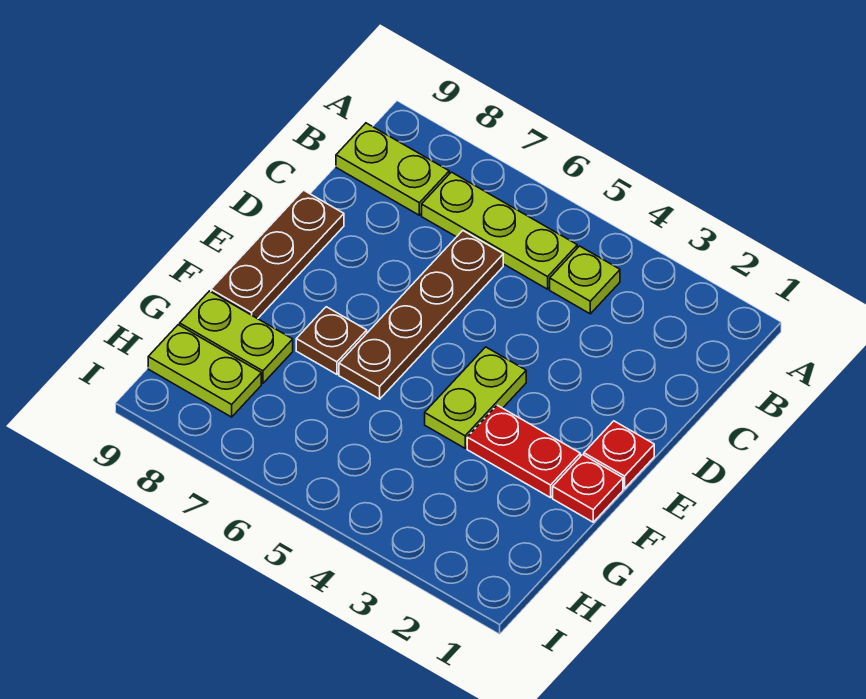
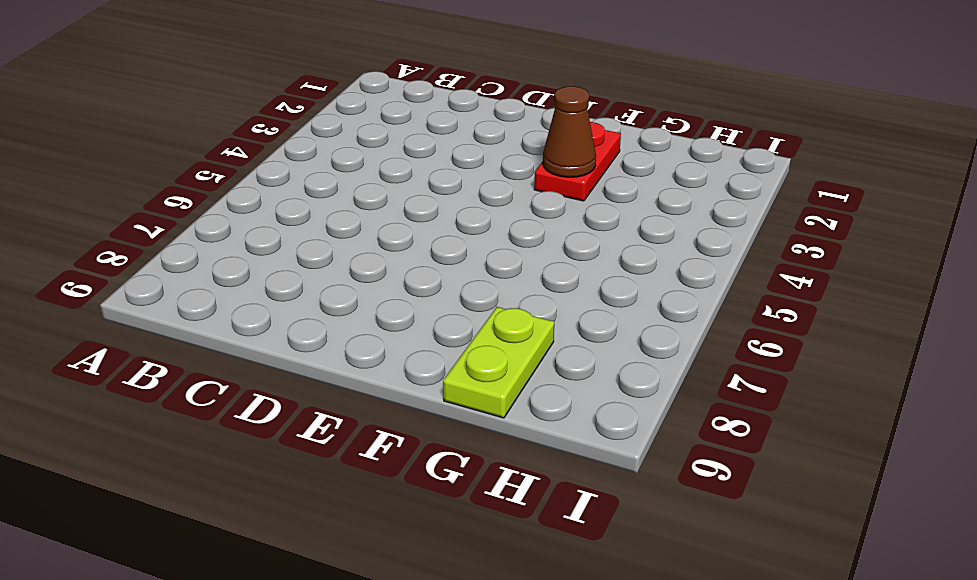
brown cone F3 level 2 -> none
none -> lime plate B4 level 1
none -> lime plate B5:B7 level 1
none -> lime plate B8:B9 level 1

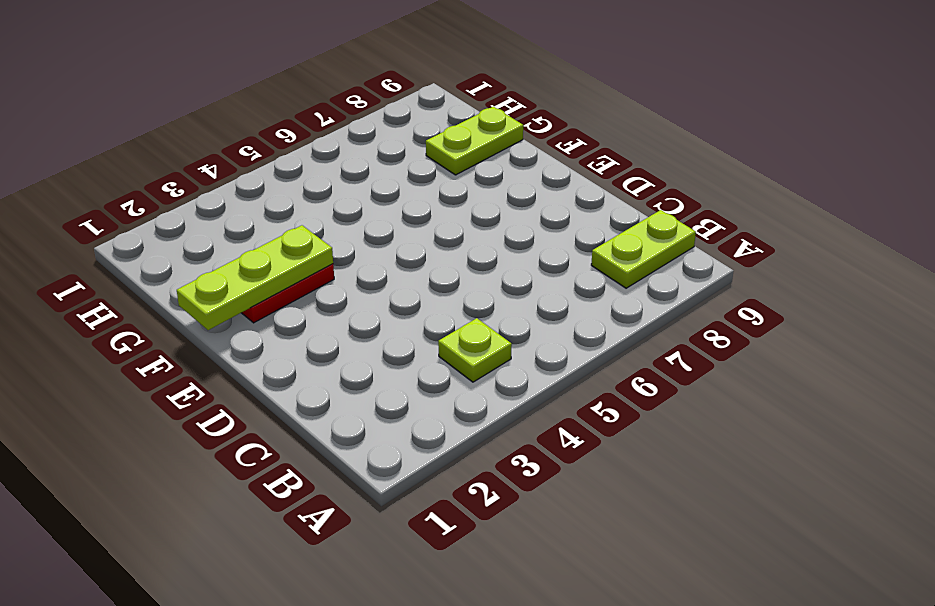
lime plate F1:F3 level 2 -> lime plate B5:B7 level 1
none -> brown plate C6:F6 level 1
none -> brown plate D9:F9 level 1
none -> red plate E1 level 1

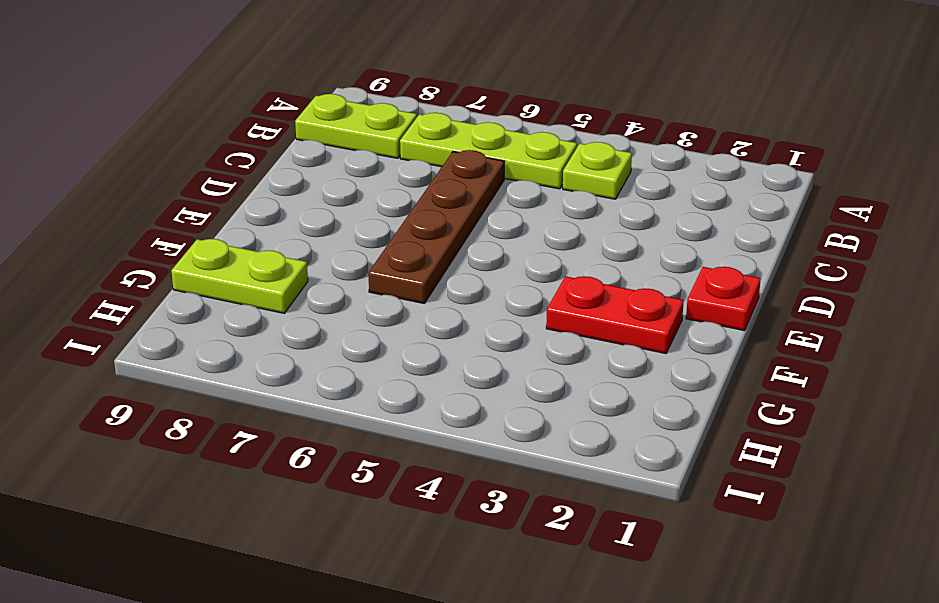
none -> brown plate D9:F9 level 1
none -> lime plate E4:F4 level 1
none -> red plate F1 level 1

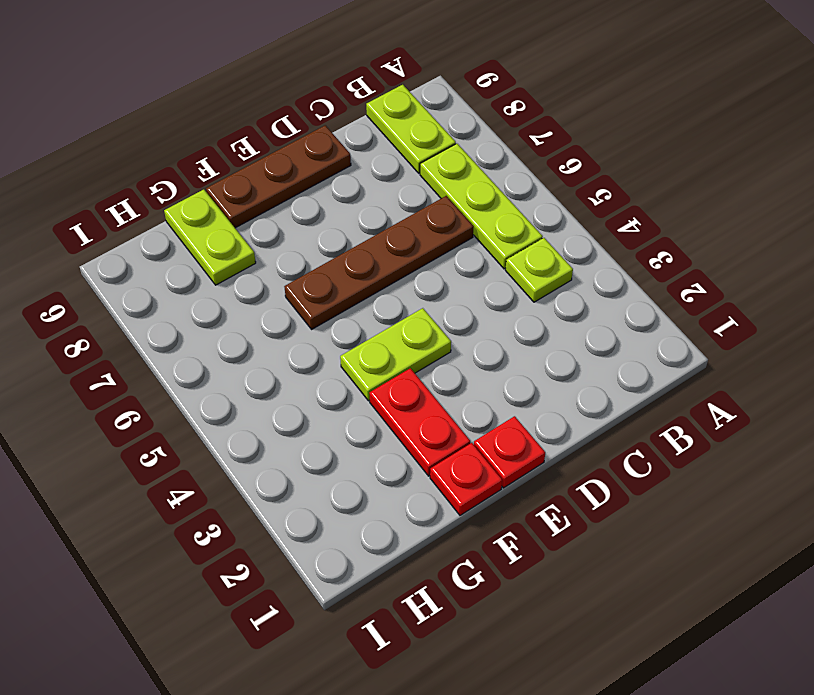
none -> brown plate F7 level 1
none -> lime plate H8:H9 level 1

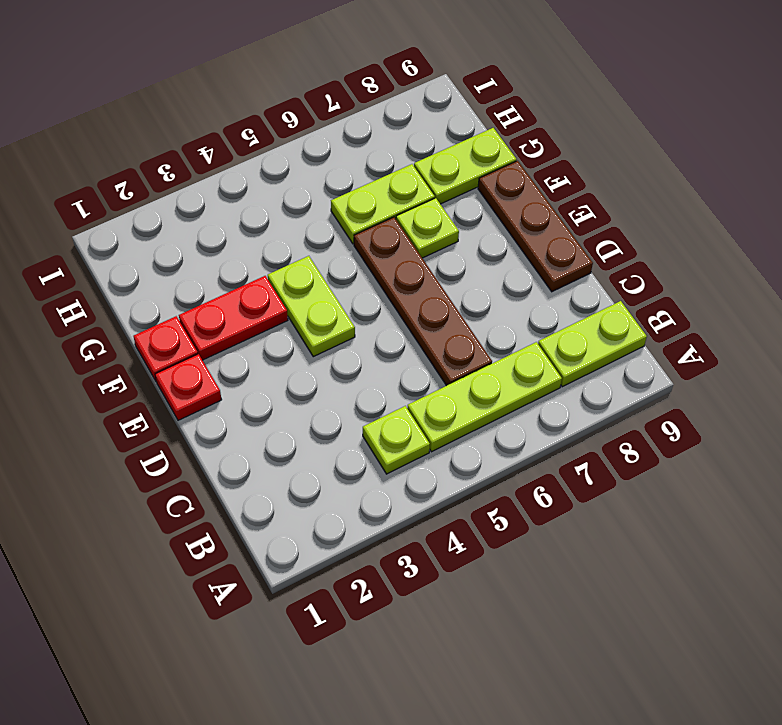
lime plate F7 level 1 -> brown plate F7 level 1
lime plate G6:G7 level 1 -> lime plate H8:H9 level 1

